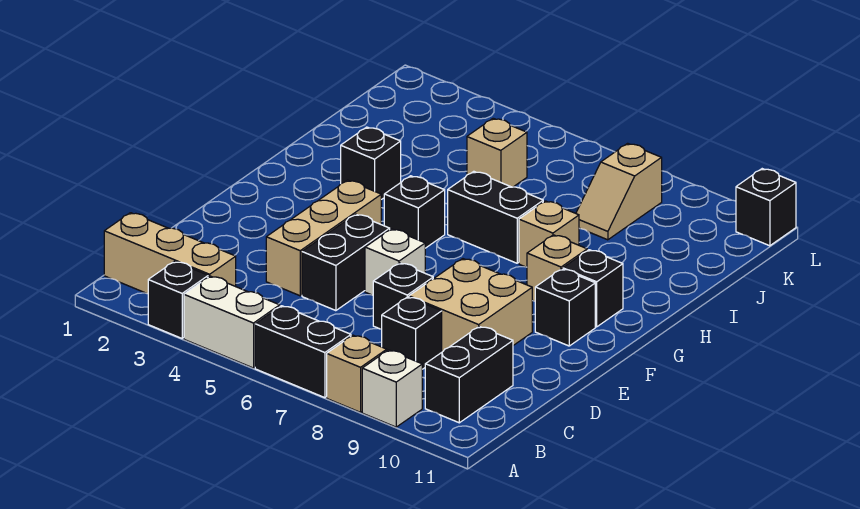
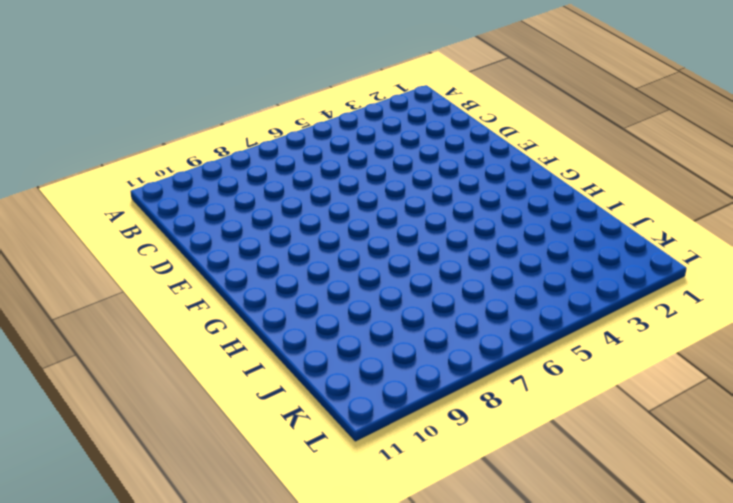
none -> black brick A3 level 1
none -> white brick A4:A5 level 1
none -> black brick A6:A7 level 1

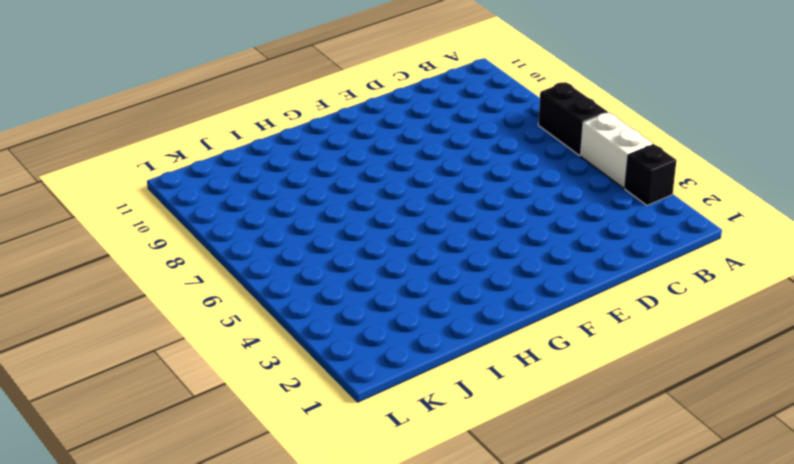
none -> tan brick A8 level 1
none -> white brick A9 level 1
none -> tan brick B1:B3 level 1

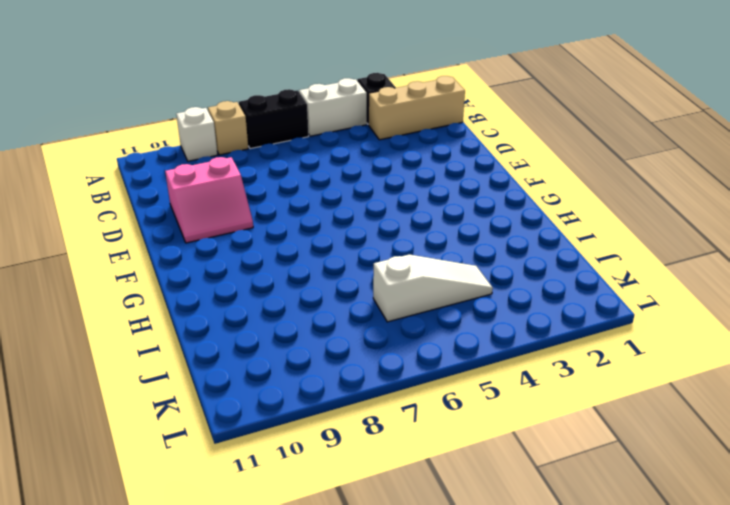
pink slope D9:E10 level 1 top D -> tan brick D8:E9 level 1
white slope J4:J6 level 1 top 6 -> tan brick J5 level 1
none -> black brick B10:C10 level 1
none -> black brick C8 level 1
none -> tan brick D4:F4 level 1

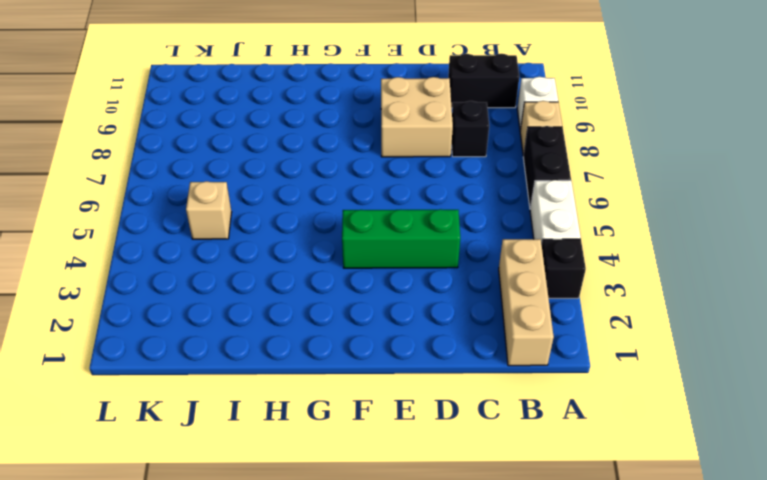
green brick D4:F4 level 1 -> tan brick D4:F4 level 1
none -> black brick D5:E5 level 1
none -> black brick D7 level 1
none -> white brick E6 level 1

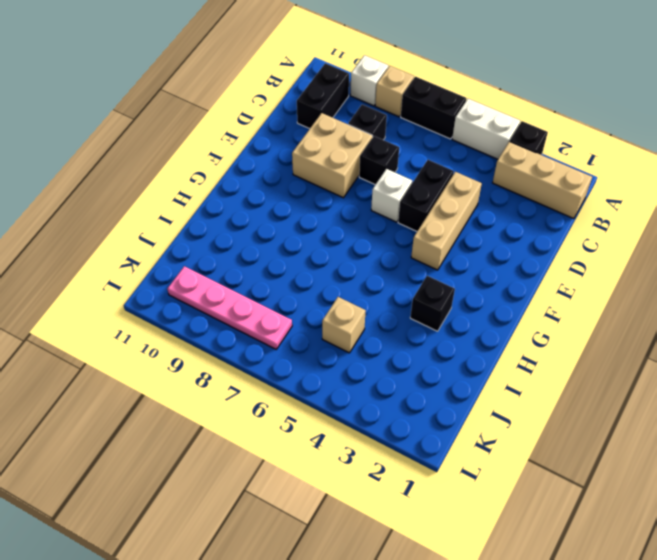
pink plate K7:K10 level 1 -> tan slope J8:K8 level 1 top K
none -> black brick F10 level 1
none -> black brick G5 level 1
none -> tan brick G9 level 1

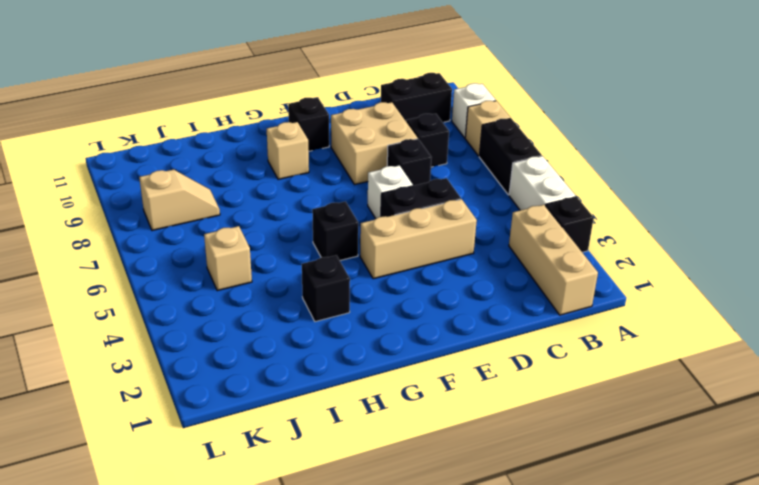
none -> black brick G10 level 1
none -> black brick H6:H7 level 1
none -> tan brick H8 level 1

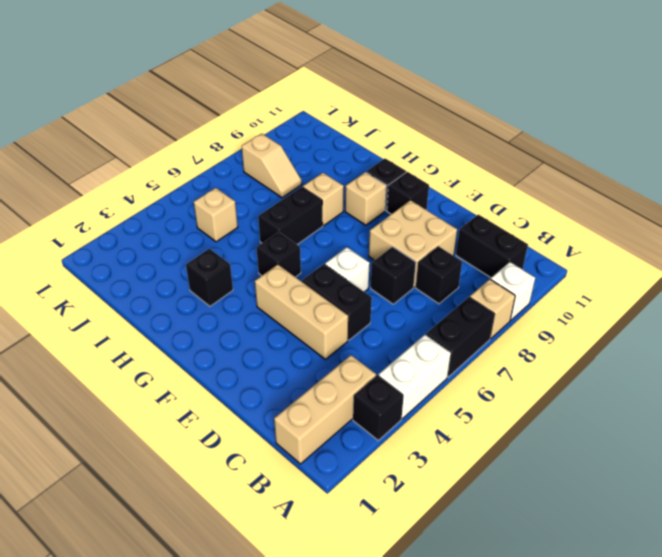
none -> black brick L11 level 1

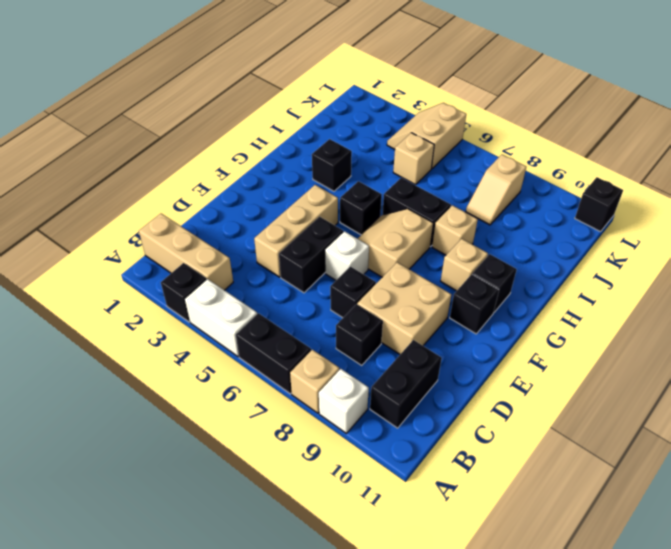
tan slope F6:G7 level 1 top 7 -> none
tan slope K4:L5 level 1 top 5 -> none

